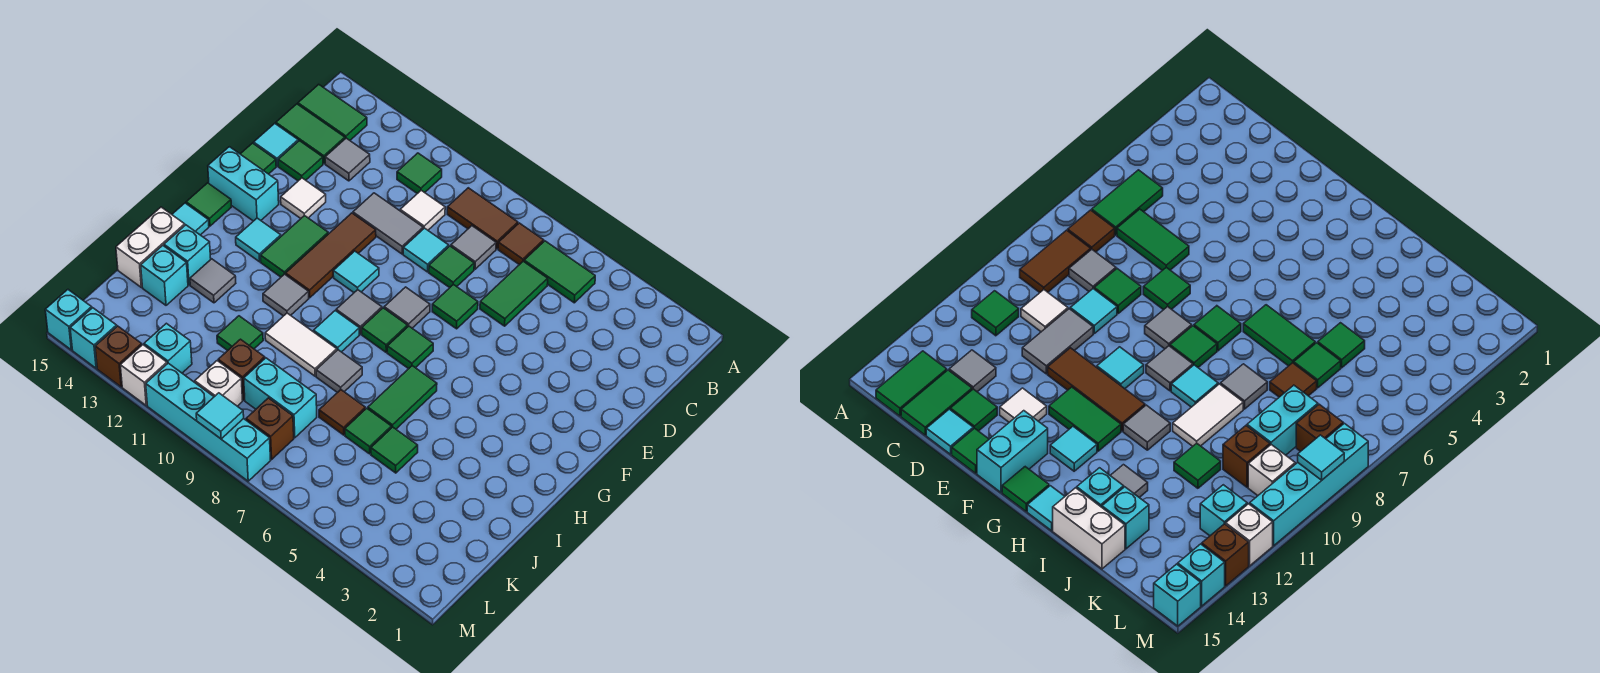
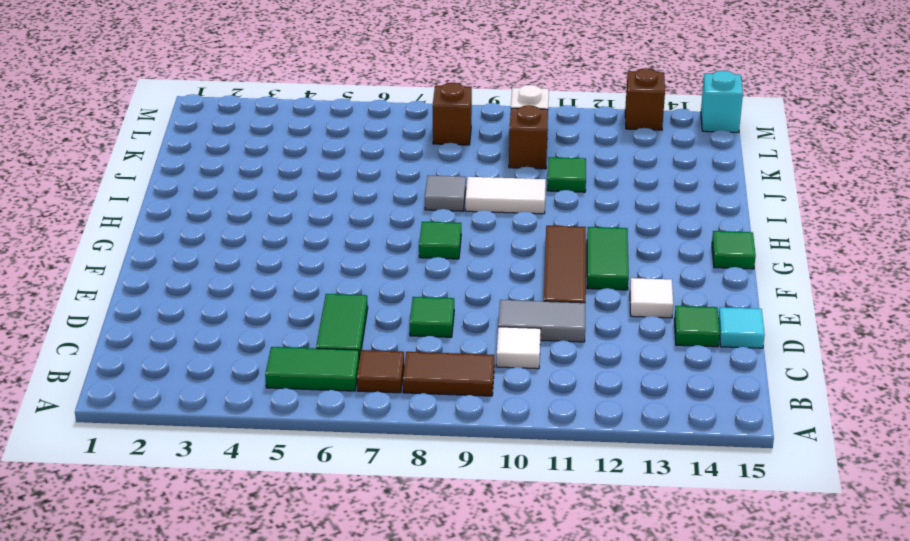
none -> green tile B11 level 1
none -> green tile B14:B15 level 1
none -> grey tile C8 level 1
none -> grey tile C13 level 1

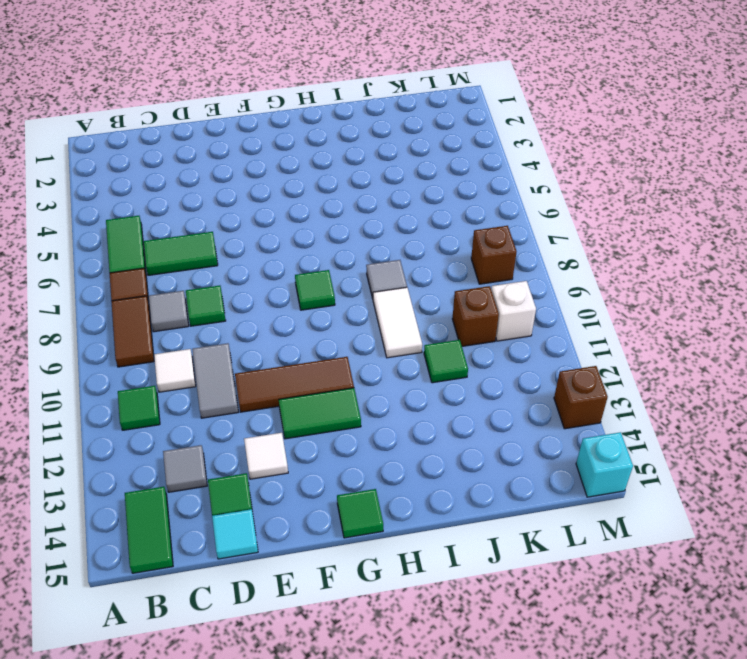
none -> green tile C14:C15 level 1
none -> cyan tile D9 level 1
none -> green tile E7 level 1
none -> green tile E15 level 1

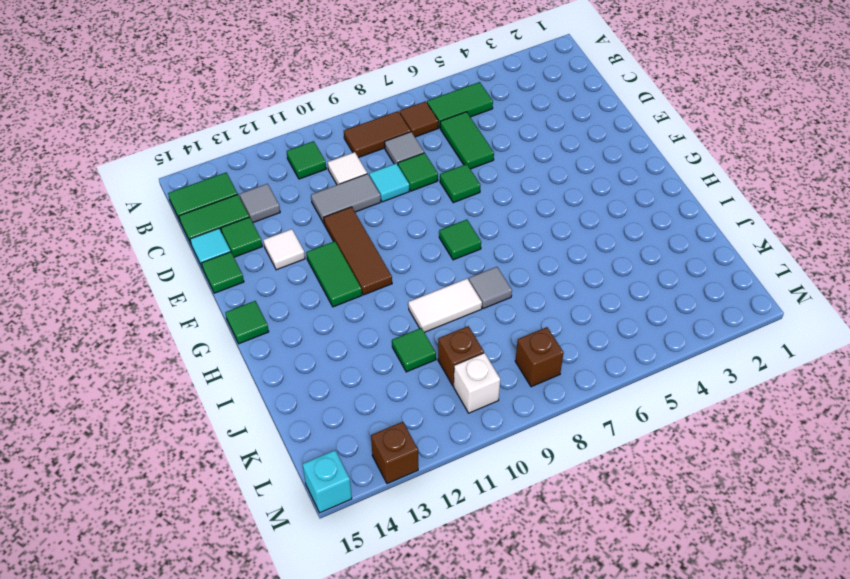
none -> grey tile F8 level 1
none -> cyan tile F10 level 1
none -> cyan brick F14:F15 level 1
none -> green tile G7 level 1

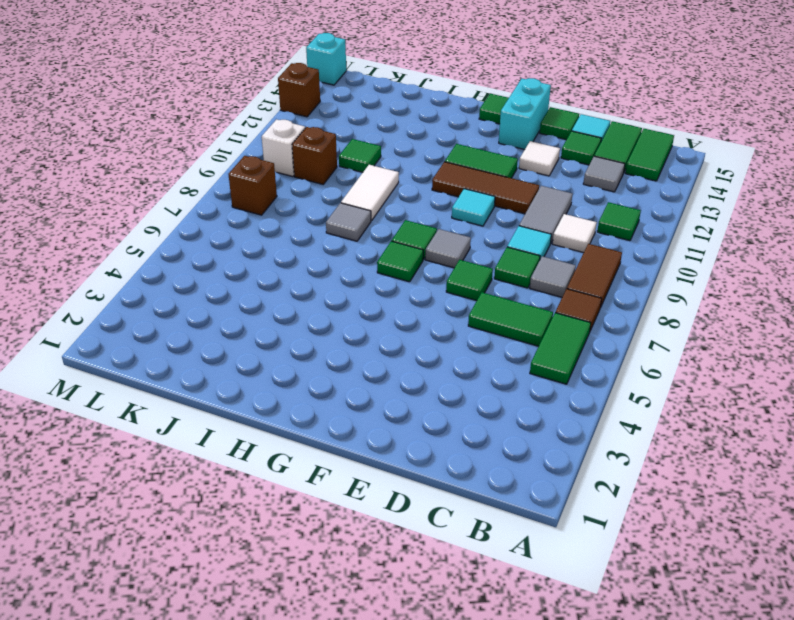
none -> grey tile G9 level 1
none -> cyan tile G13 level 1
none -> green tile H6:I6 level 1
none -> cyan tile H9 level 1

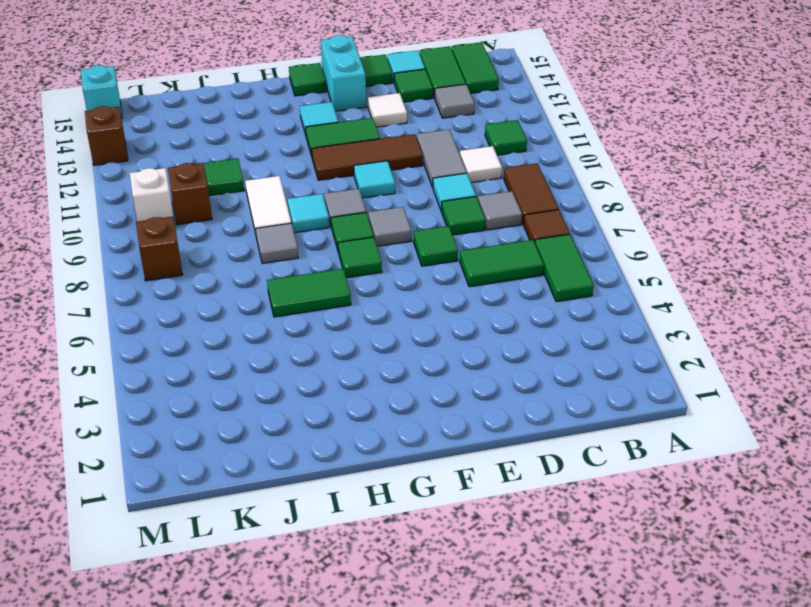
none -> grey tile H11 level 1
none -> cyan tile H15 level 1
none -> grey tile I13 level 1
none -> cyan brick I14 level 1

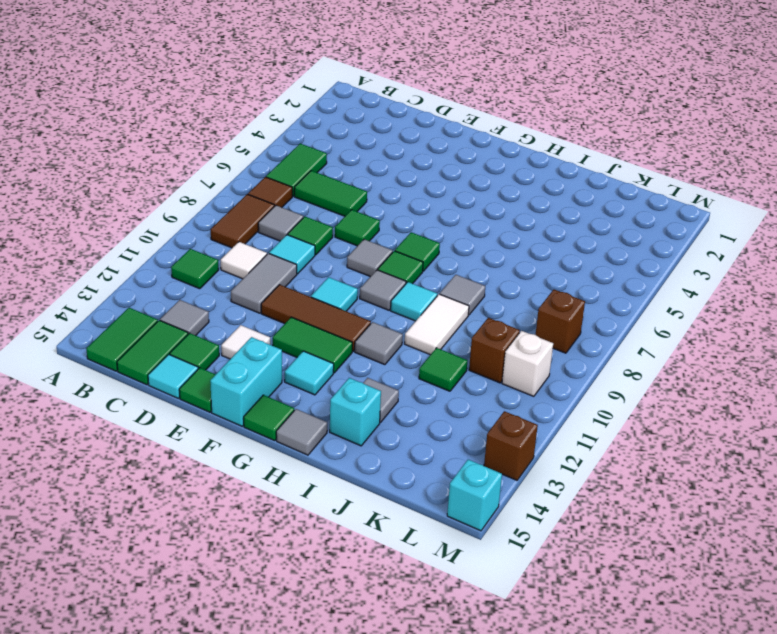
grey tile H15 level 1 -> cyan tile H15 level 1
none -> green tile H6:I6 level 1
none -> white brick I15:J15 level 1
none -> green tile J5 level 1
none -> green tile J6 level 1

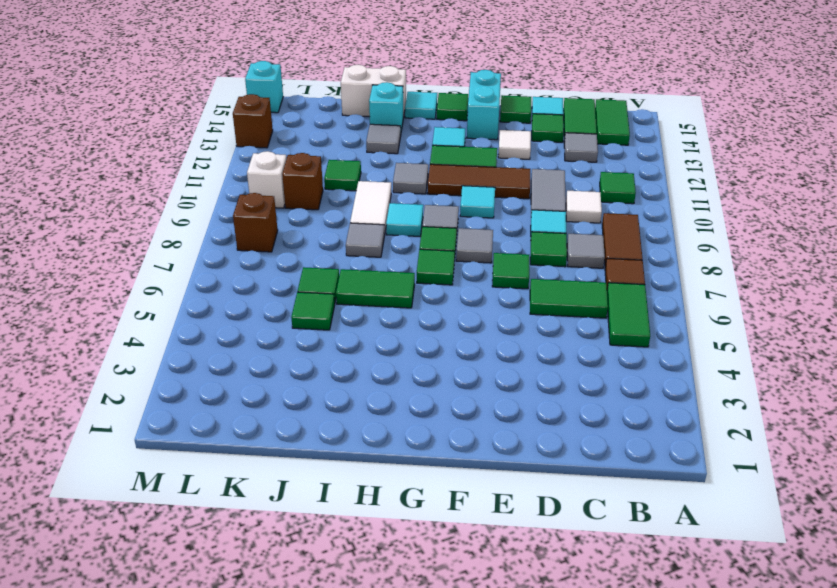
none -> brown tile J7 level 1
none -> cyan brick J14 level 1
none -> cyan brick K8:K9 level 1
none -> cyan brick L12 level 1

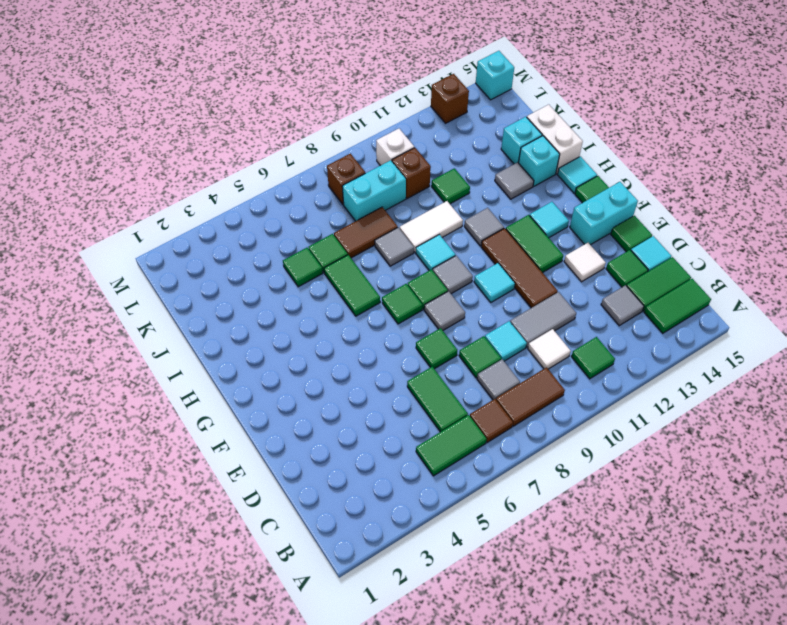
brown tile J7:J8 level 1 -> brown tile J7 level 1
none -> cyan brick L12 level 1
none -> cyan brick M8:M11 level 1
none -> white brick M12 level 1
none -> cyan brick M14 level 1

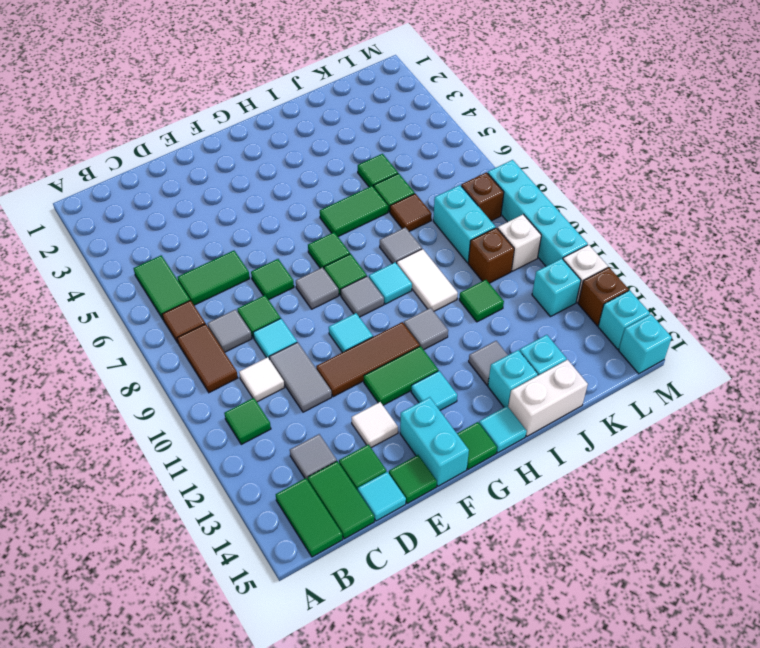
none -> cyan tile M9 level 2

